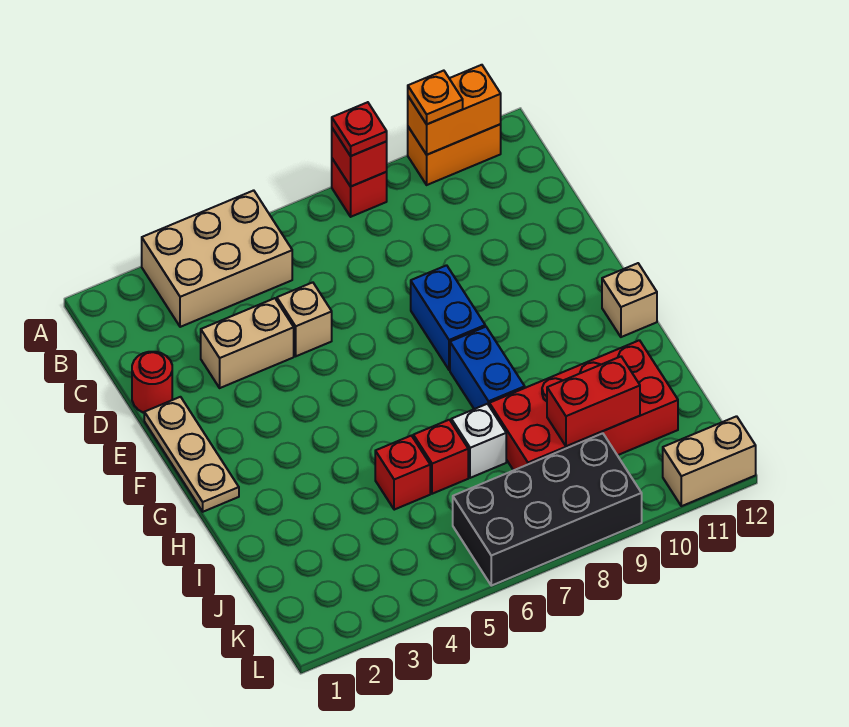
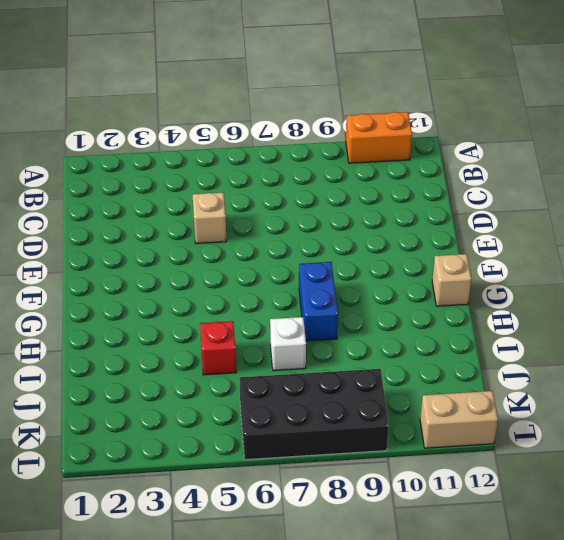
none -> tan brick A3:B5 level 1
none -> red brick A8 level 1
none -> red round brick D1 level 1

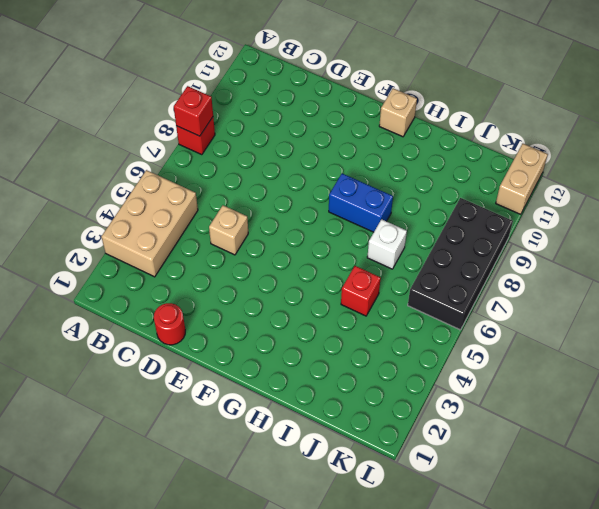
none -> orange brick A10:A11 level 1
none -> tan brick D3:D4 level 1
none -> tan plate E1:G1 level 1

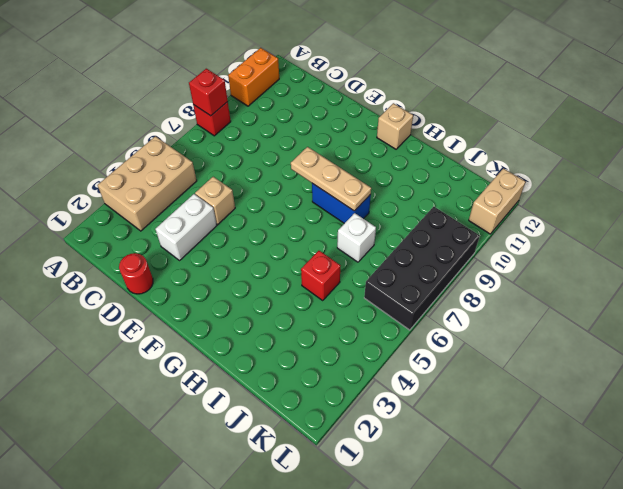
white brick D3:D4 level 1 -> tan brick D3:D4 level 1
tan plate F8:H8 level 2 -> tan plate E1:G1 level 1
none -> blue brick E8:F8 level 1
none -> red brick I6 level 1
none -> red brick I8:J11 level 1

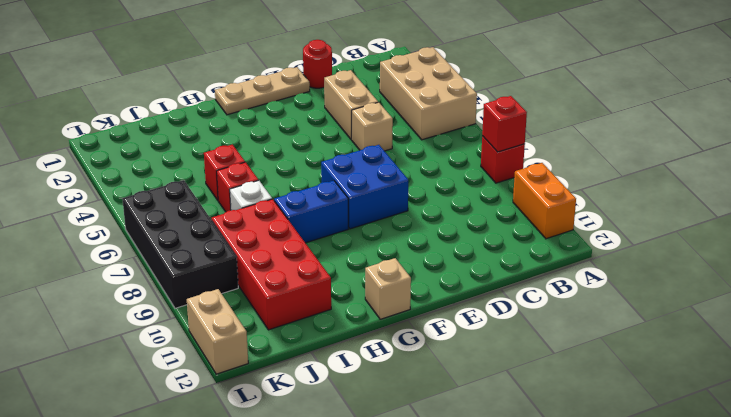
blue brick E7:F8 level 1 -> blue brick E8:F8 level 1
none -> orange brick A10:A11 level 2
none -> red brick J9:J10 level 2
none -> red plate A8 level 3

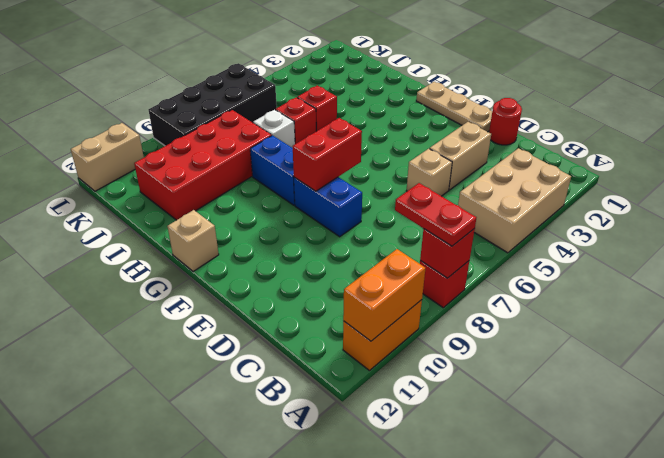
red plate A8:B8 level 3 -> red plate A8 level 3
red brick F7:F8 level 2 -> red brick J9:J10 level 2
none -> orange plate A10 level 3

